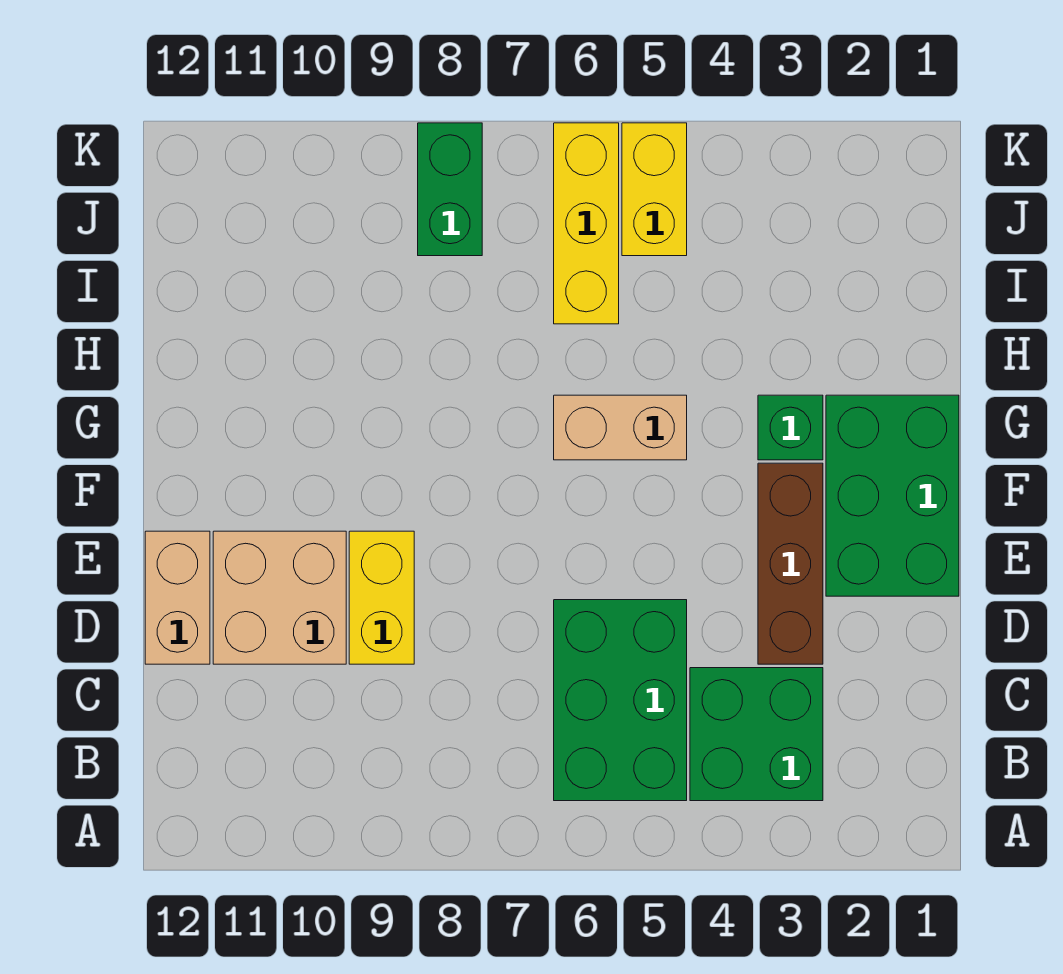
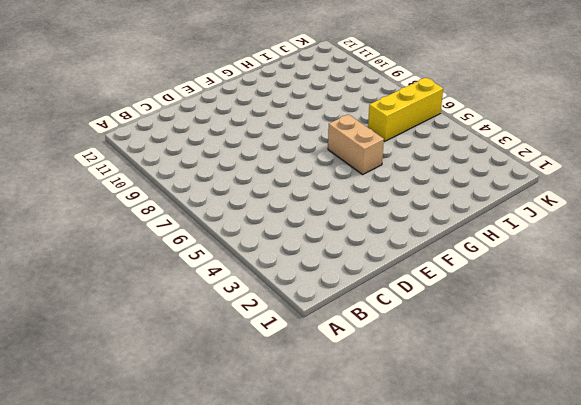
none -> green brick B3:C4 level 1
none -> green brick B5:D6 level 1
none -> brown brick D3:F3 level 1

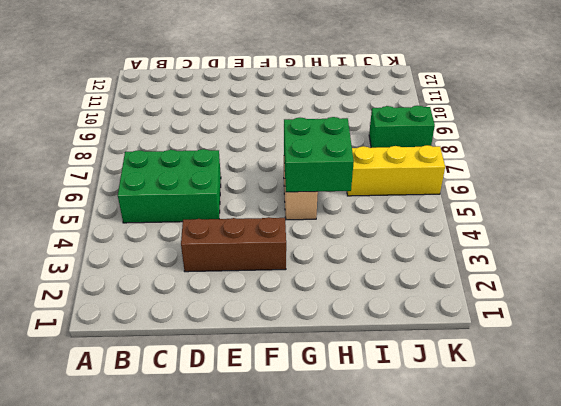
green brick G5:H6 level 2 -> green brick B3:C4 level 1
none -> yellow brick D9:E9 level 1
none -> tan brick D10:E11 level 1
none -> tan brick D12:E12 level 1

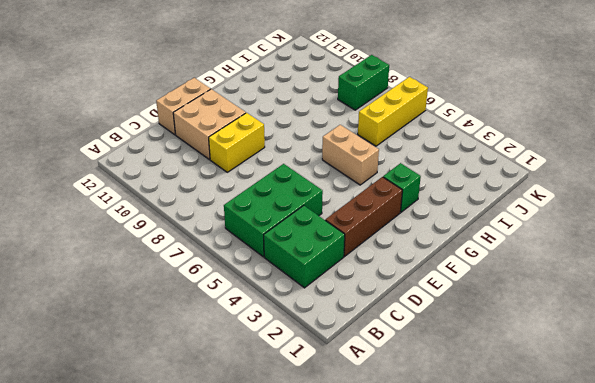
none -> green brick E1:G2 level 1
none -> yellow brick J5:K5 level 1

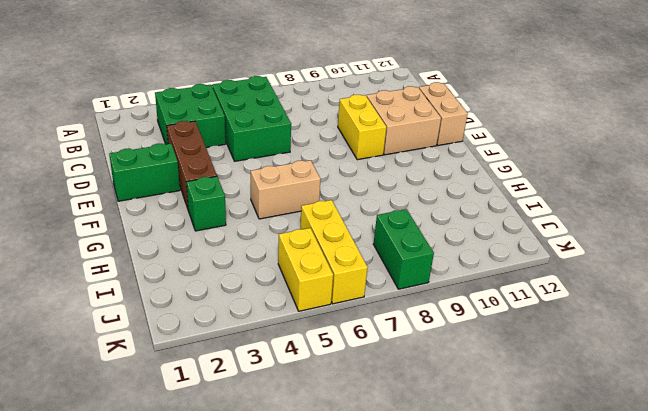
green brick E1:E2 level 1 -> green brick E1:G2 level 1

